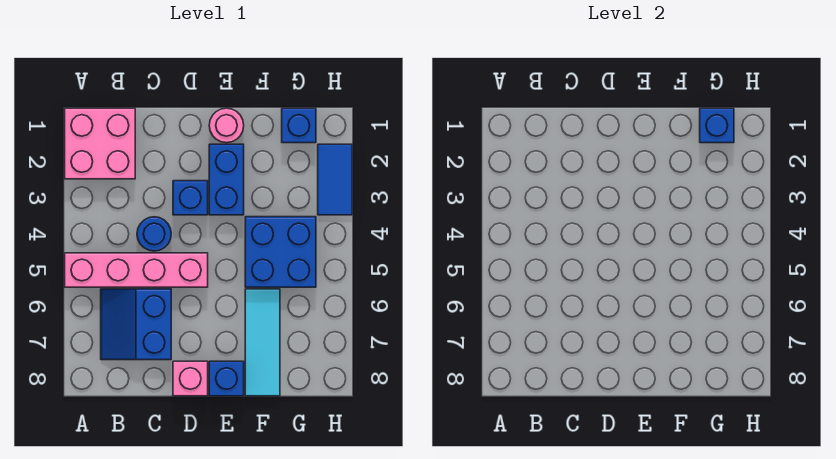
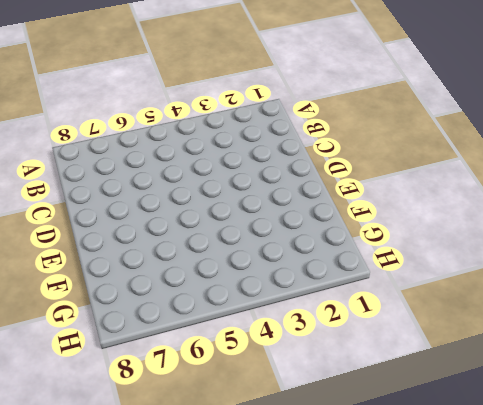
none -> pink brick A1:B2 level 1
none -> pink brick A5:D5 level 1
none -> blue slope B6:C7 level 1 top C

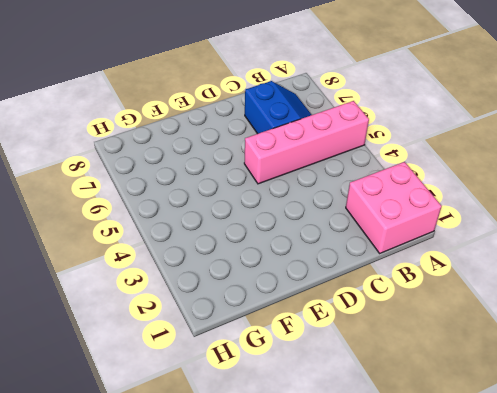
none -> blue round brick C4 level 1
none -> blue brick D3 level 1
none -> pink brick D8 level 1

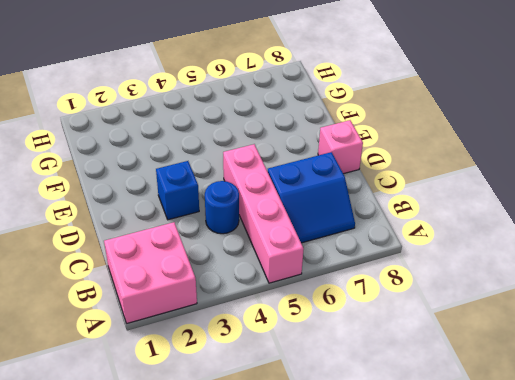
none -> pink round brick E1 level 1
none -> blue brick E2:E3 level 1
none -> blue brick E8 level 1

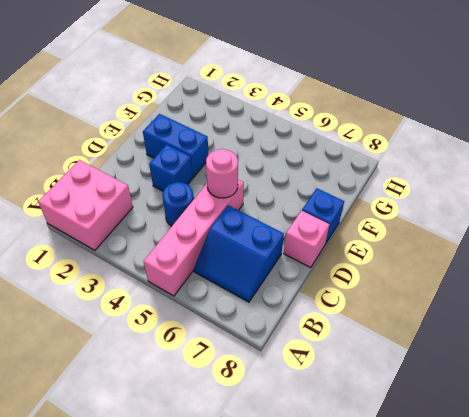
pink round brick D5 level 2 -> pink round brick E1 level 1
none -> blue brick F4:G5 level 1
none -> cyan tile F6:F8 level 1
none -> blue brick G1 level 1

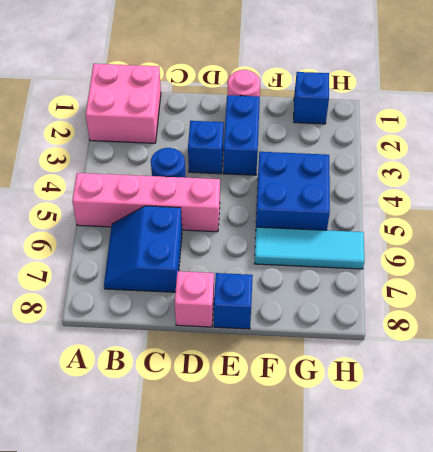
cyan tile F6:H6 level 1 -> cyan tile F6:F8 level 1
none -> blue tile H2:H3 level 1
none -> blue brick G1 level 2

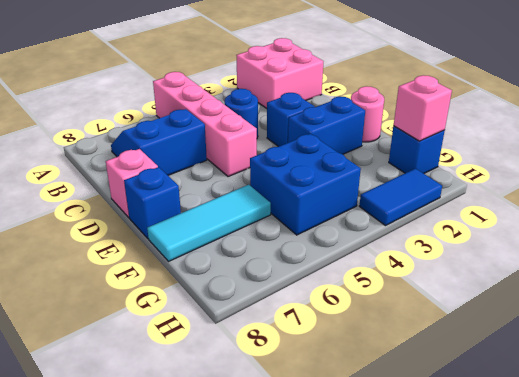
pink brick G1 level 2 -> blue brick G1 level 2

